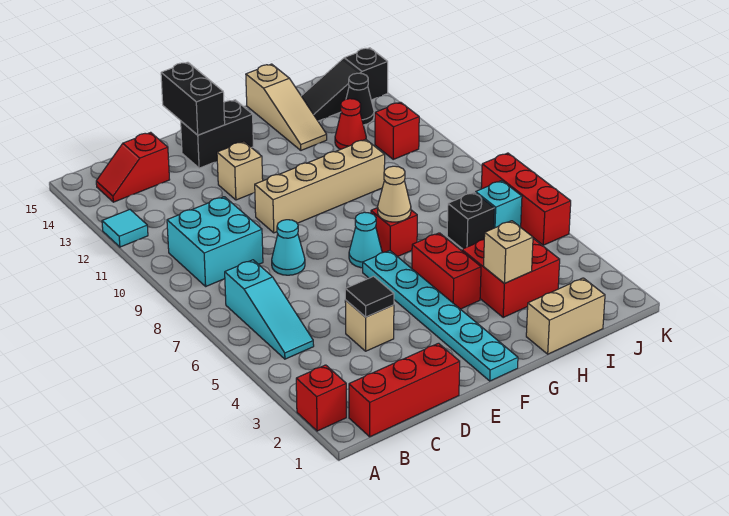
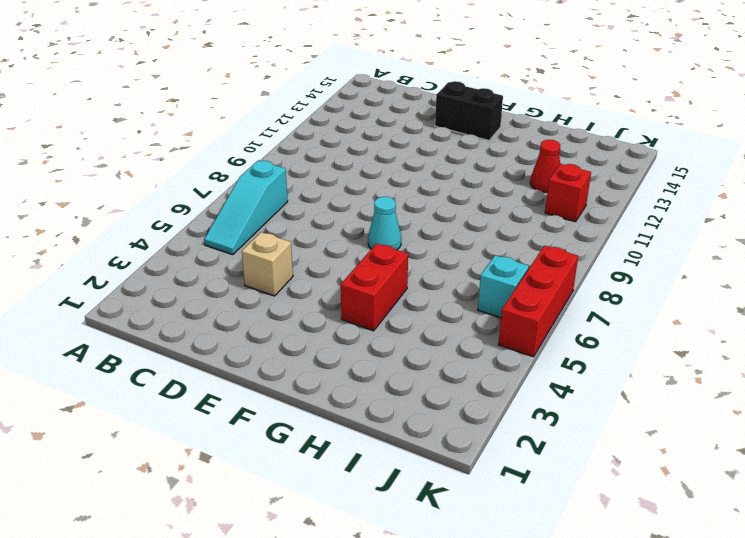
none -> red brick A2 level 1
none -> cyan tile A12 level 1
none -> red brick B1:D1 level 1

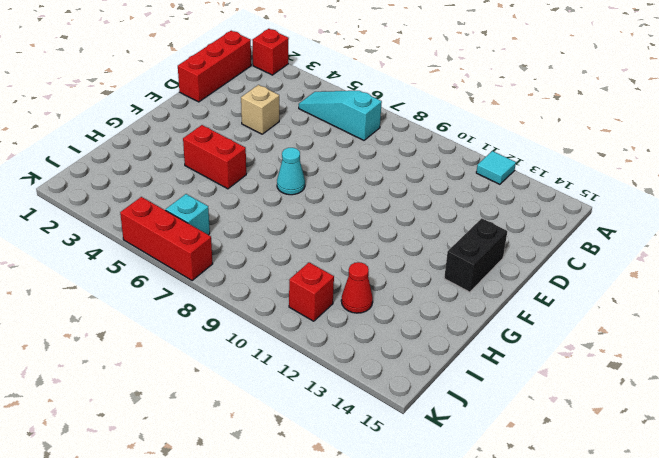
none -> cyan brick B9:C10 level 1
none -> red slope B14:C14 level 1 top C
none -> cyan cone D8 level 1

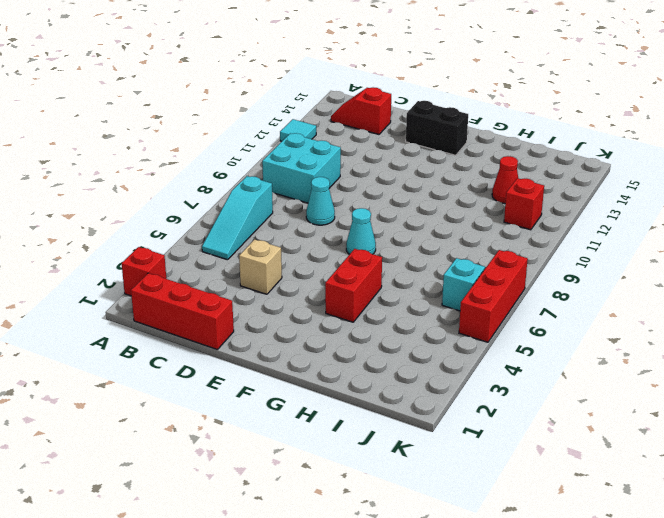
none -> tan brick E10:H10 level 1
none -> tan brick E12 level 1
none -> cyan plate F1:F6 level 1

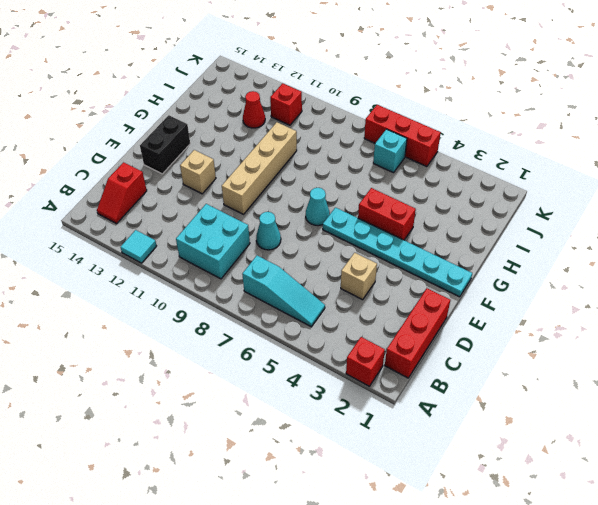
none -> red brick G7 level 1
none -> tan brick H1:I1 level 1
none -> red brick H3:I4 level 1

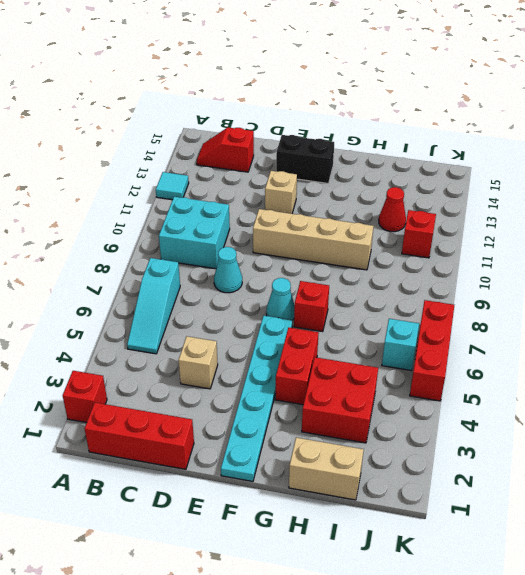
none -> tan slope H13:H15 level 1 top 15
none -> black brick I6 level 1
none -> black slope I14:K14 level 1 top K

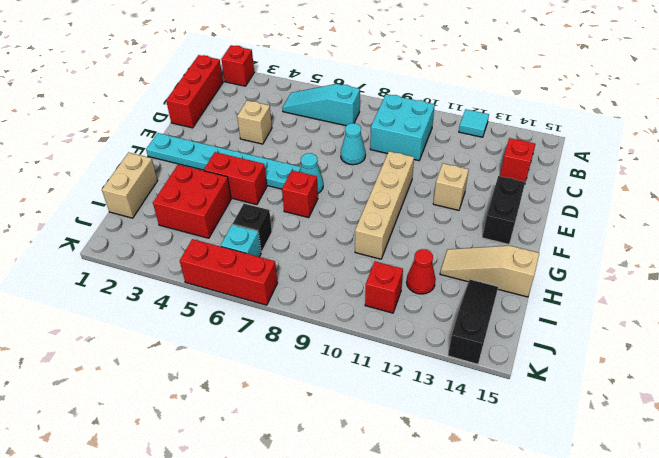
none -> black cone J13 level 1
none -> black tile D4 level 2
none -> black brick E14:E15 level 2

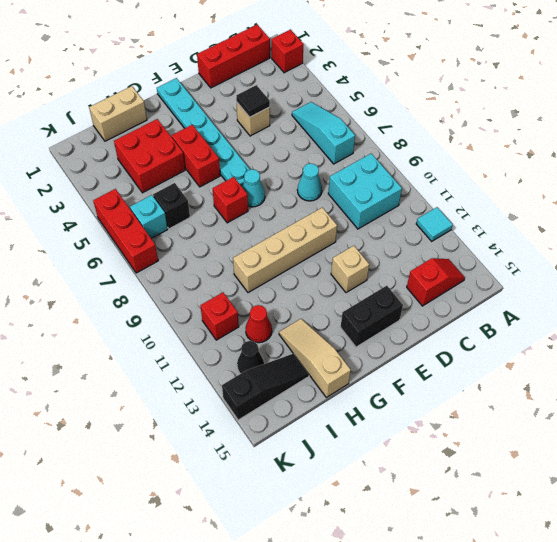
none -> black brick E14:E15 level 2
none -> tan cone G7 level 2
none -> tan brick H3 level 2

